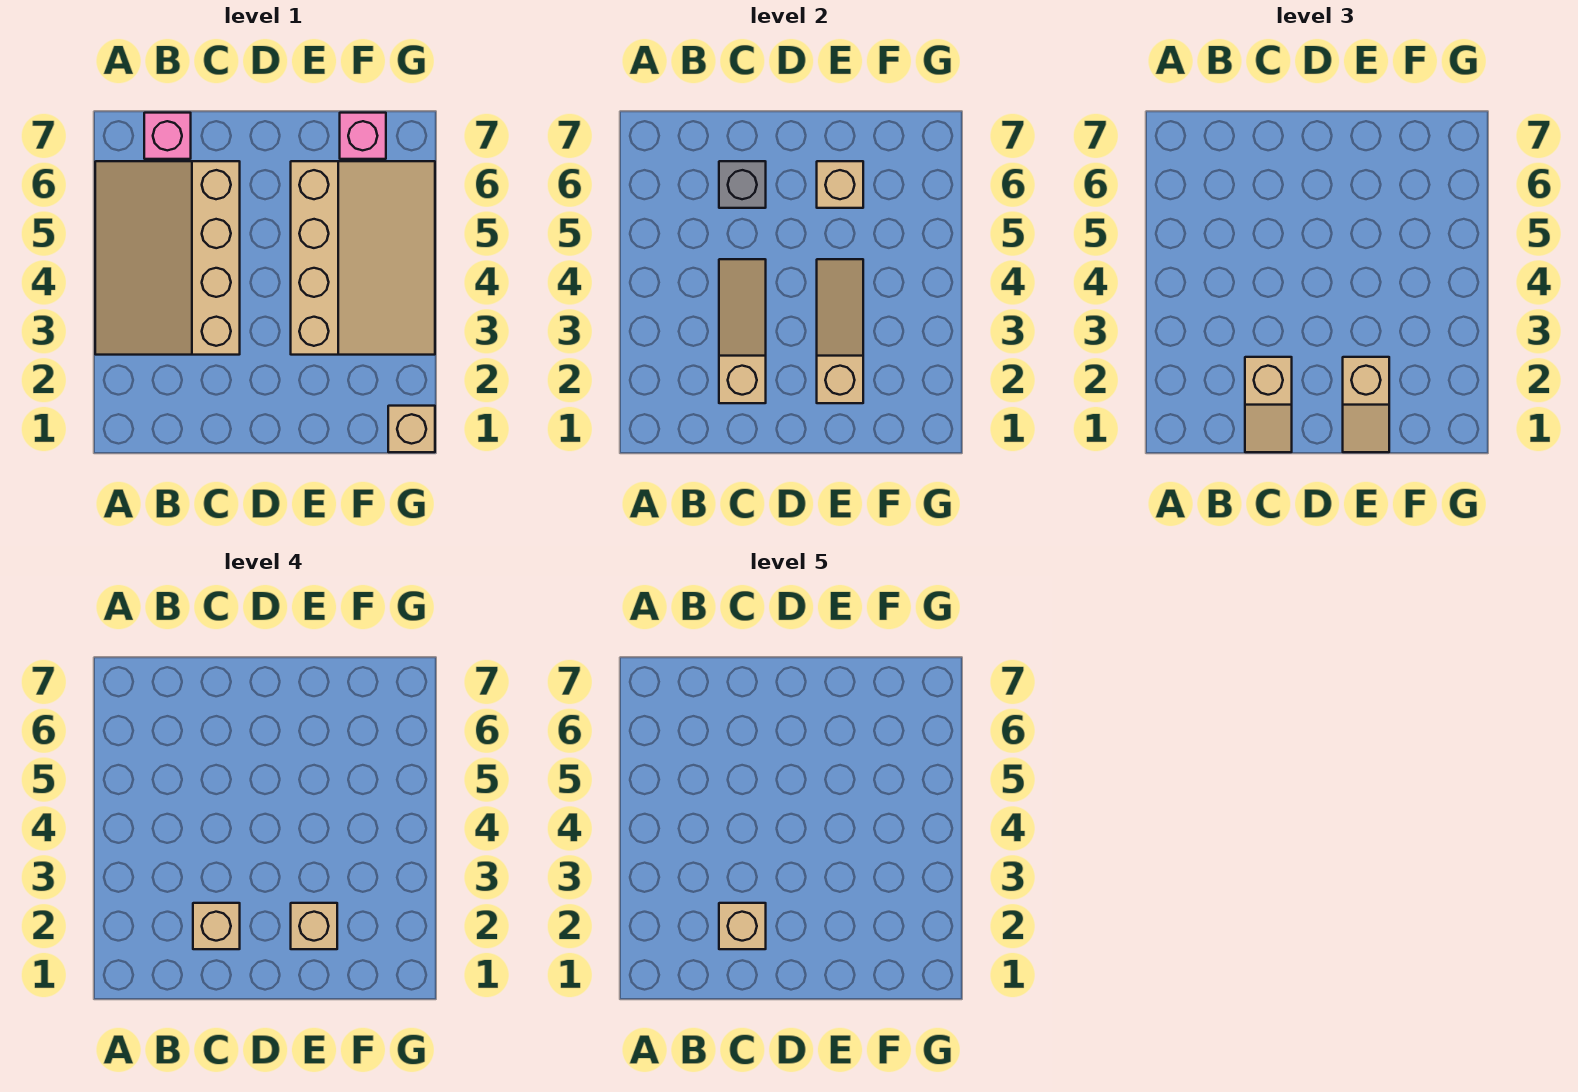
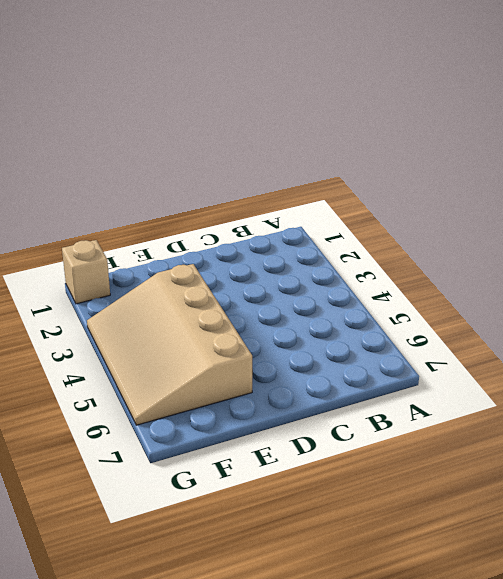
none -> tan slope A3:C6 level 1 top C
none -> pink brick B7 level 1
none -> pink brick F7 level 1

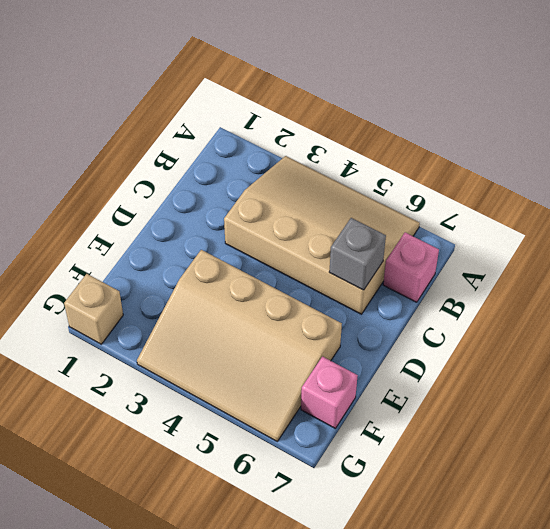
none -> tan slope C2:C4 level 2 top 2
none -> tan slope E2:E4 level 2 top 2
none -> tan brick E6 level 2

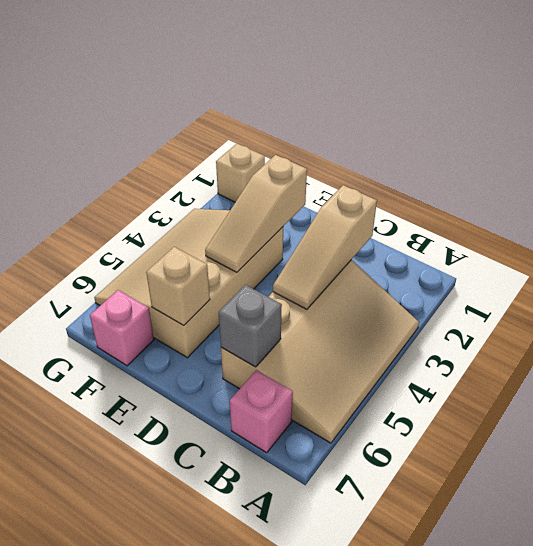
none -> tan slope C1:C2 level 3 top 2
none -> tan slope E1:E2 level 3 top 2
none -> tan brick C2 level 4

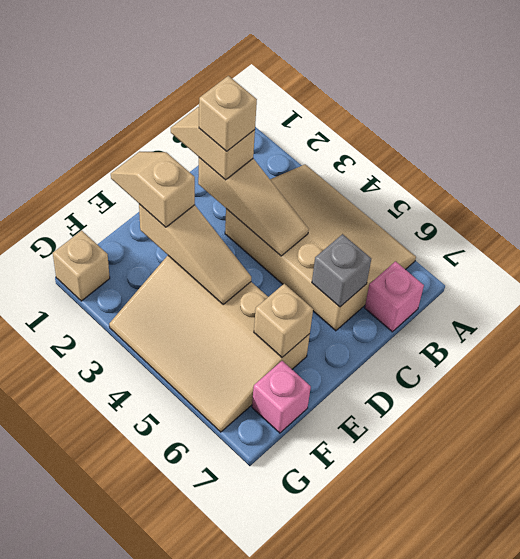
none -> tan brick E2 level 4
none -> tan brick C2 level 5

